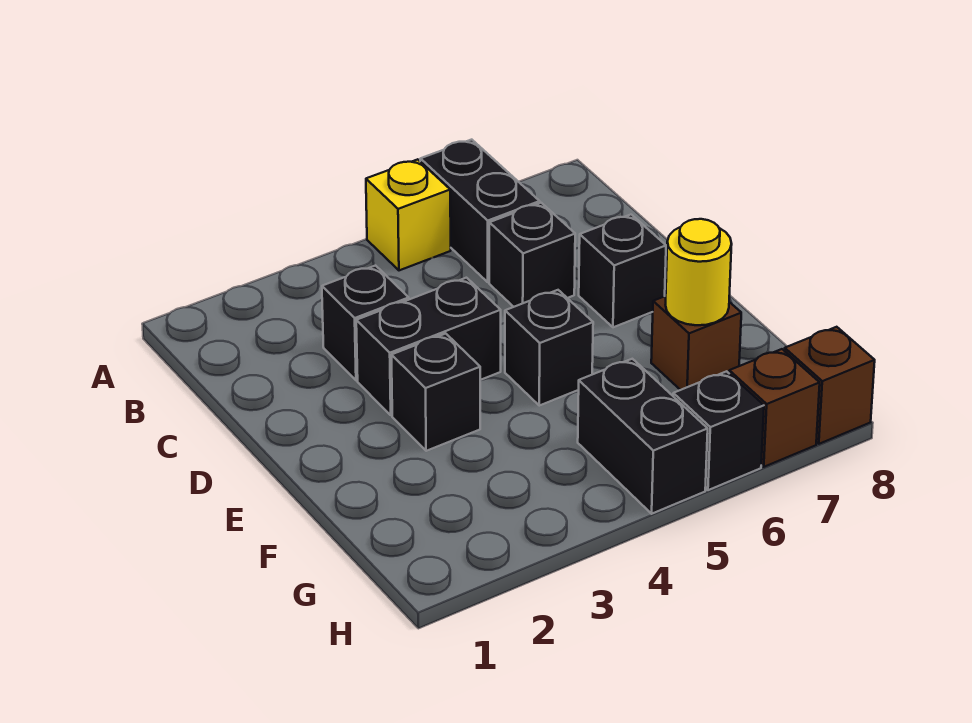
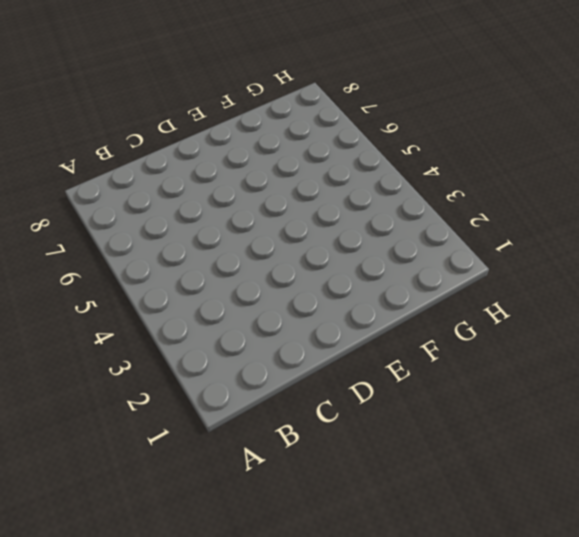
none -> yellow brick A5 level 1
none -> black brick A6:B6 level 1
none -> black brick C3 level 1

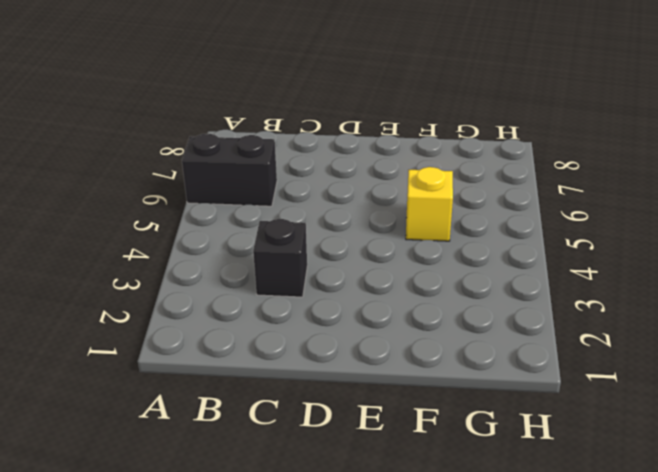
yellow brick F5 level 1 -> yellow brick A5 level 1
none -> black brick C6 level 1
none -> black brick D3:D4 level 1
none -> black brick D7 level 1

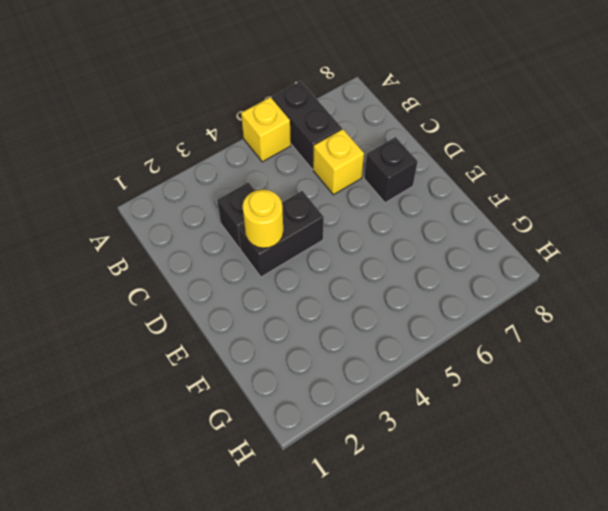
yellow brick C6 level 1 -> black brick C6 level 1
yellow round brick D3 level 2 -> yellow round brick F7 level 2
none -> black brick E3 level 1
none -> black brick E5 level 1
none -> brown brick F7 level 1

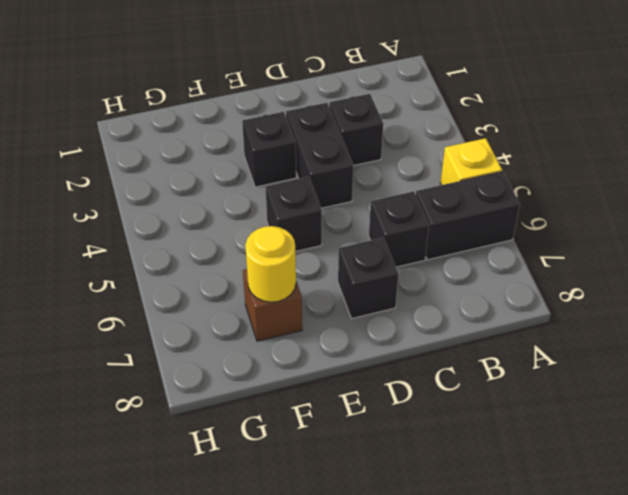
none -> black brick G5:H5 level 1
none -> black brick H6 level 1
none -> brown brick H7 level 1

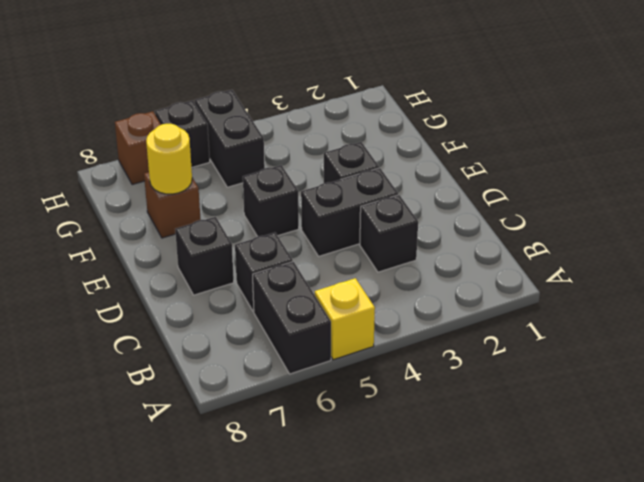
none -> brown brick H8 level 1

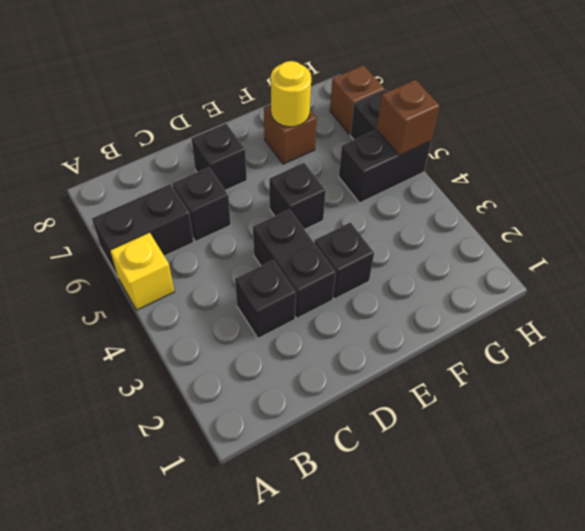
brown brick H5 level 2 -> brown brick H8 level 1

